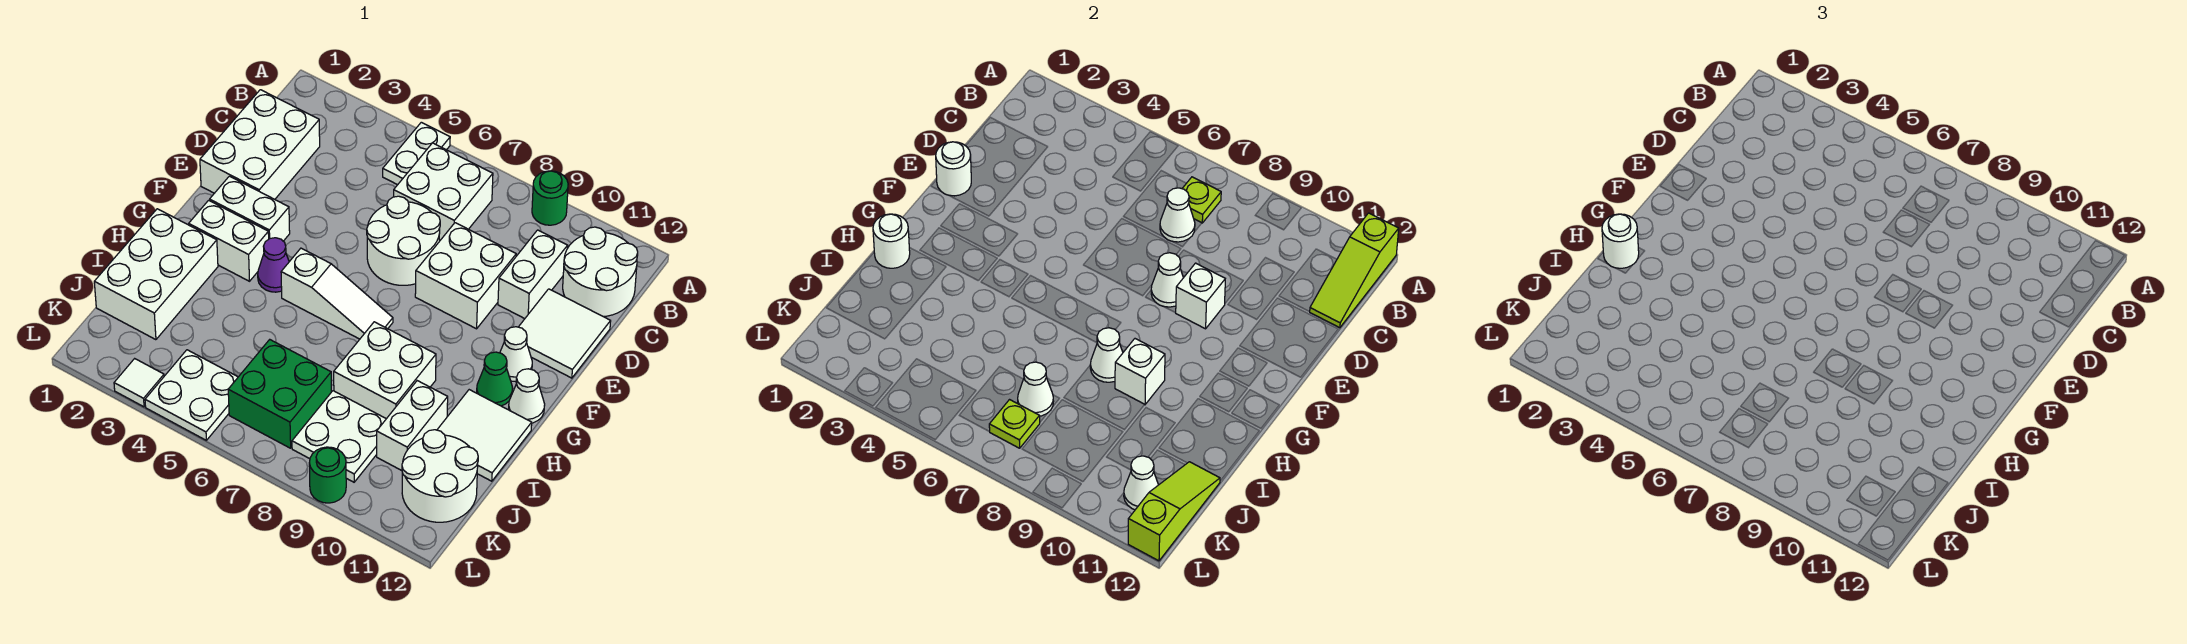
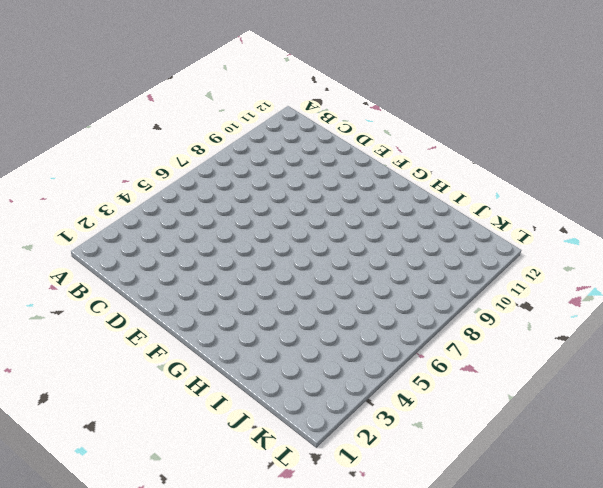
none -> white plate A5:B5 level 1
none -> green round brick A9 level 1
none -> white brick B6:C7 level 1
none -> white round brick B11:C12 level 1

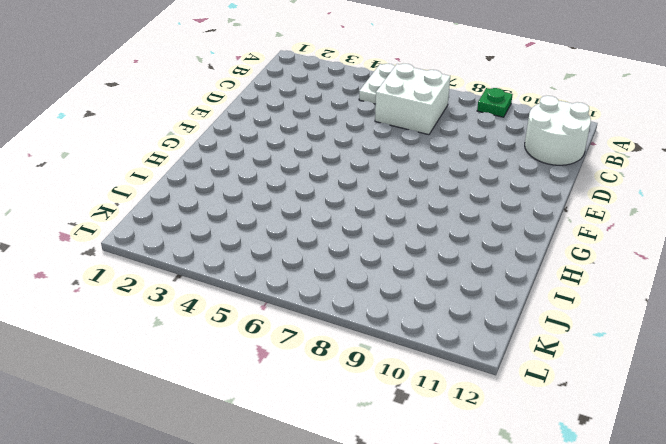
green plate A9 level 1 -> green round brick A9 level 1
none -> white brick C1:E2 level 1
none -> white brick C10:D10 level 1
none -> white round brick D6:E7 level 1
none -> white brick D8:E9 level 1

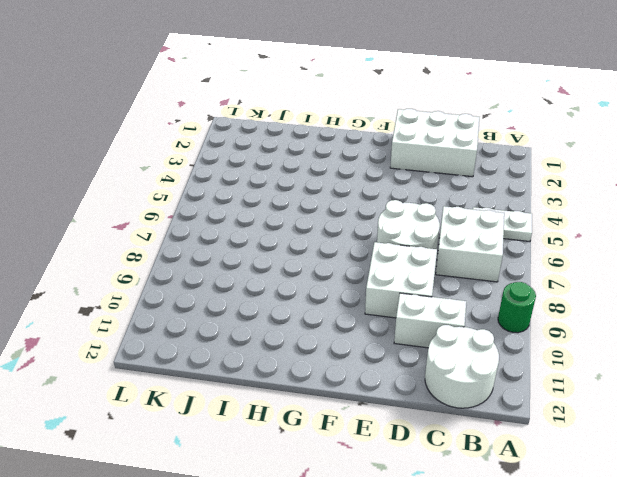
none -> white tile D11:E12 level 1
none -> white brick F2:F3 level 1
none -> white cone F11 level 1
none -> white brick G2:G3 level 1

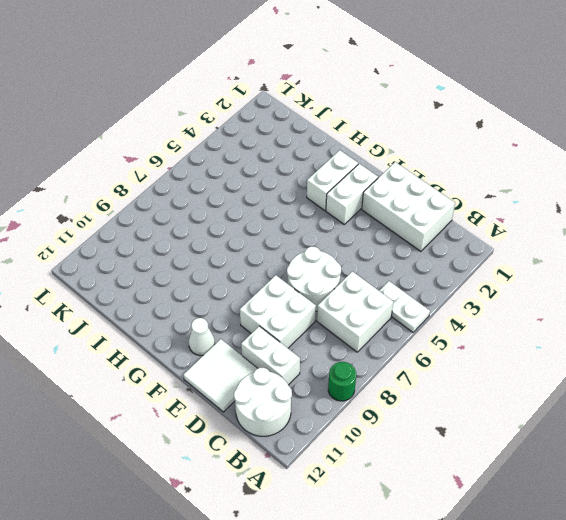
none -> purple cone G4 level 1
none -> white slope G5:G7 level 1 top 5
none -> green cone G11 level 1
none -> white cone G12 level 1

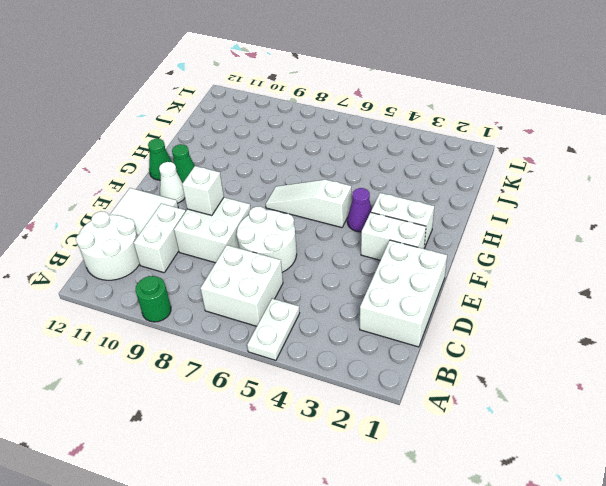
green cone G12 level 1 -> white cone G12 level 1
none -> white brick H1:J2 level 1
none -> white brick H8:I9 level 1
none -> white tile H11:I12 level 1
none -> white brick I10:J10 level 1

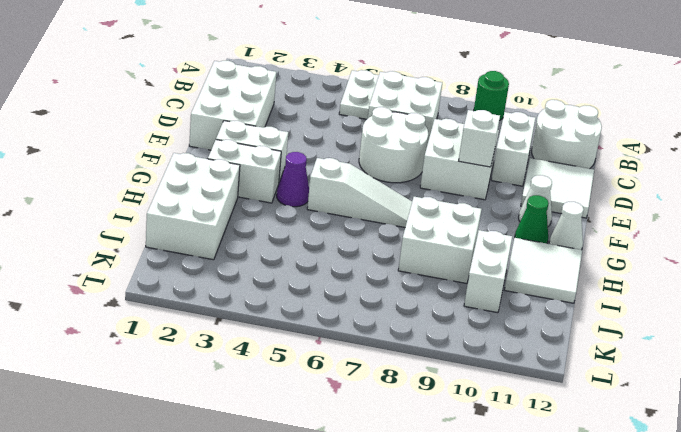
none -> green brick J6:K7 level 1
none -> white plate J8:K9 level 1
none -> white round brick J11:K12 level 1
none -> white plate K4:L5 level 1

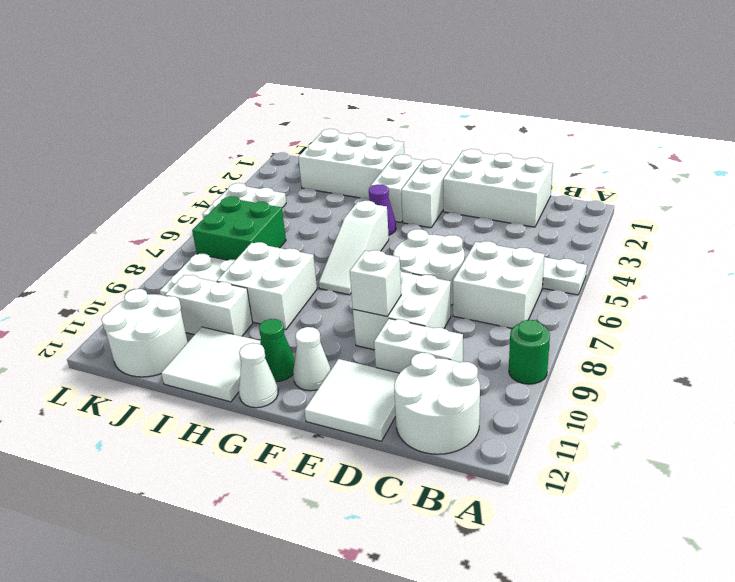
none -> white tile L3 level 1
none -> green round brick L9 level 1
none -> lime slope A12:C12 level 2 top A
none -> lime plate B7 level 2

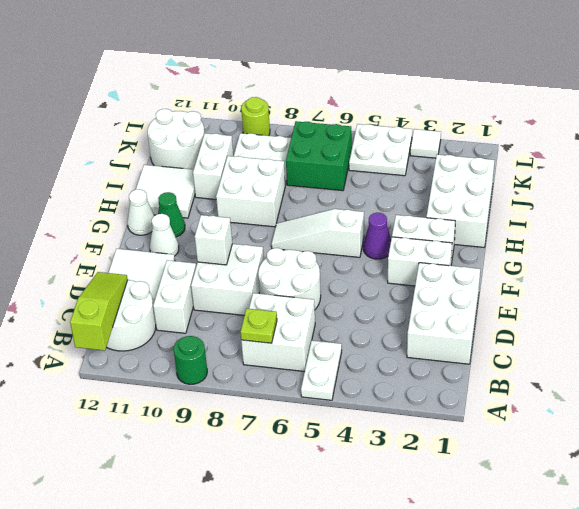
lime round brick L9 level 1 -> green round brick L9 level 1
none -> white cone C7 level 2
none -> white round brick E1 level 2
none -> white cone E8 level 2
none -> white round brick H1 level 2

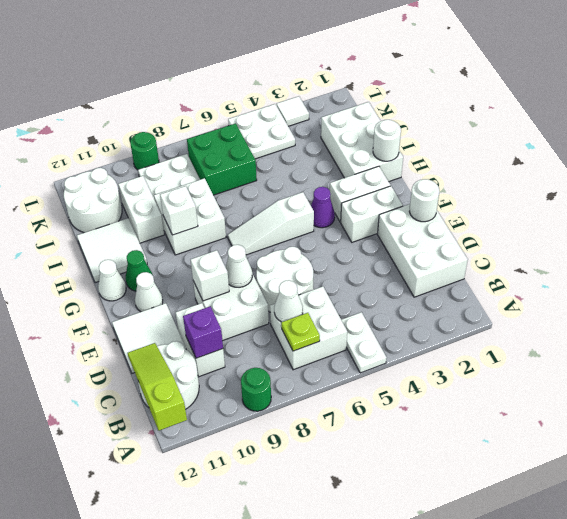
purple brick C10 level 2 -> none
none -> white cone H8 level 2
none -> white cone J7 level 2
none -> lime slope J12:L12 level 2 top L
none -> lime plate K7 level 2

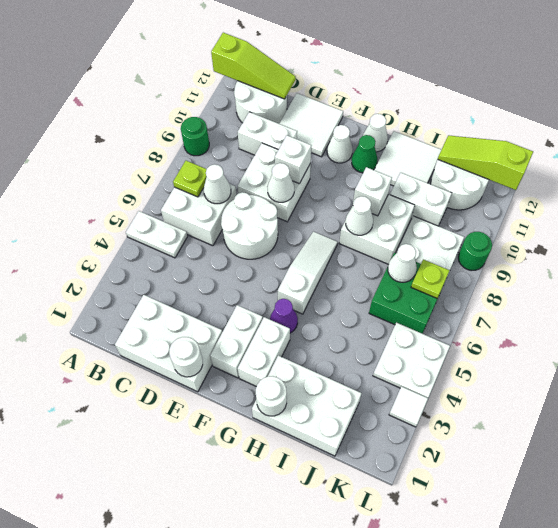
none -> white cone K11 level 2
none -> white round brick H1 level 3

